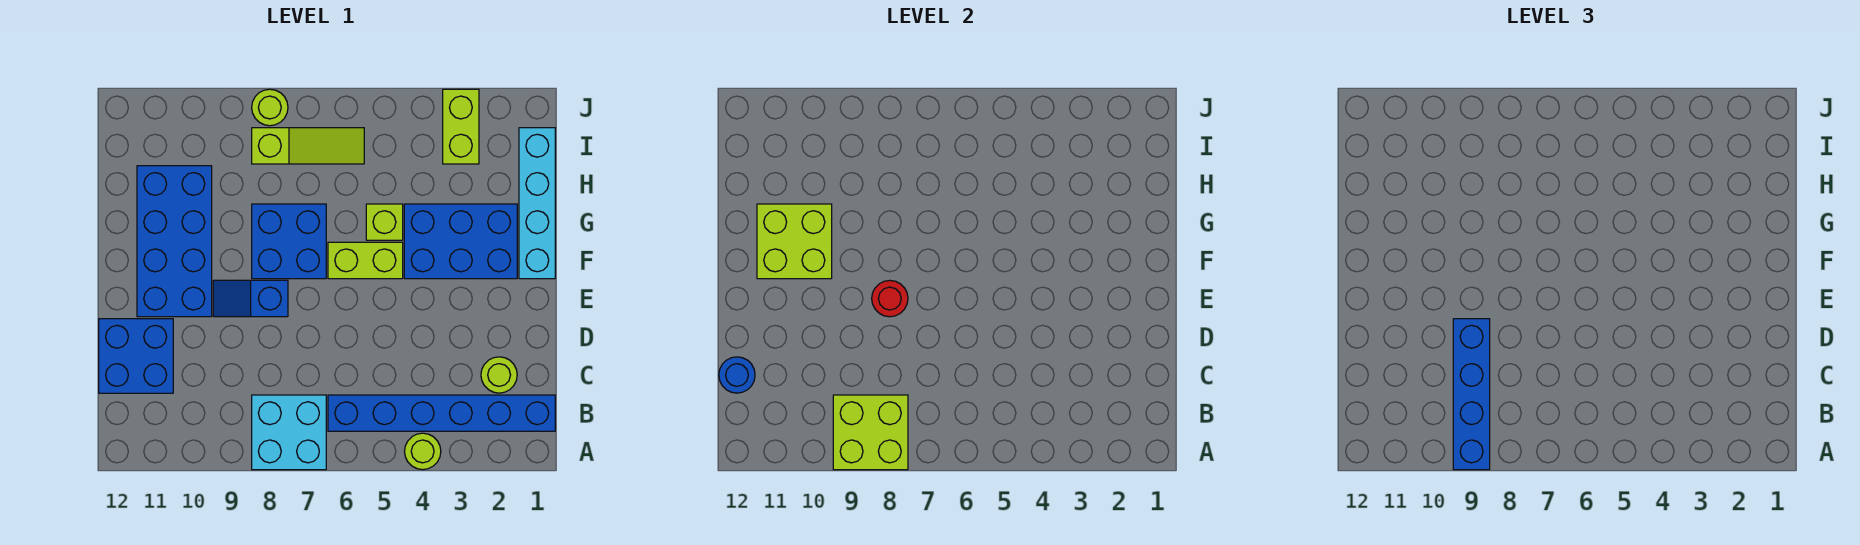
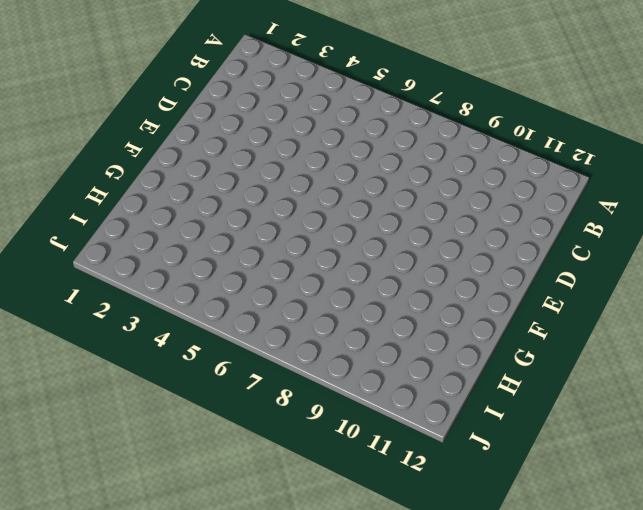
none -> lime round brick A4 level 1
none -> cyan brick A7:B8 level 1
none -> blue brick B1:B6 level 1

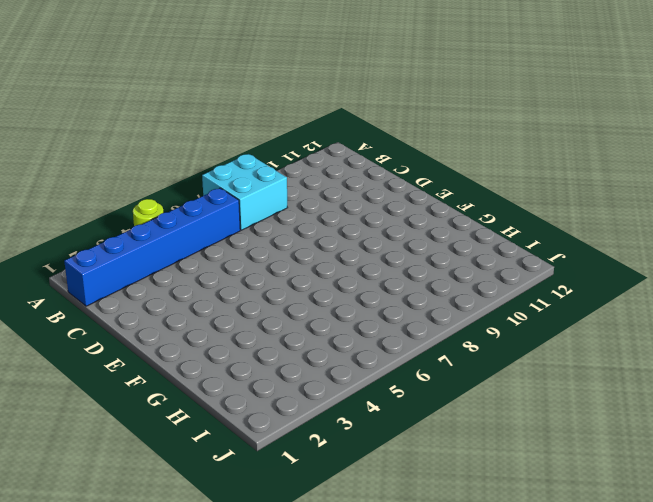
none -> lime round brick C2 level 1
none -> blue brick C11:D12 level 1
none -> blue slope E8:E9 level 1 top 8

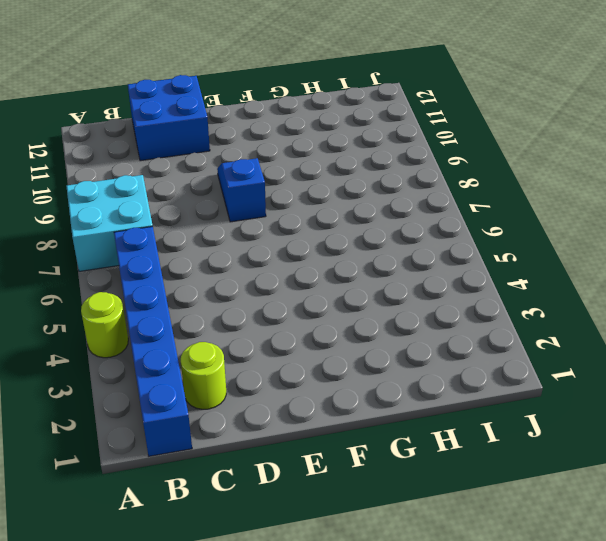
none -> blue brick E10:H11 level 1
none -> cyan brick F1:I1 level 1
none -> blue brick F2:G4 level 1

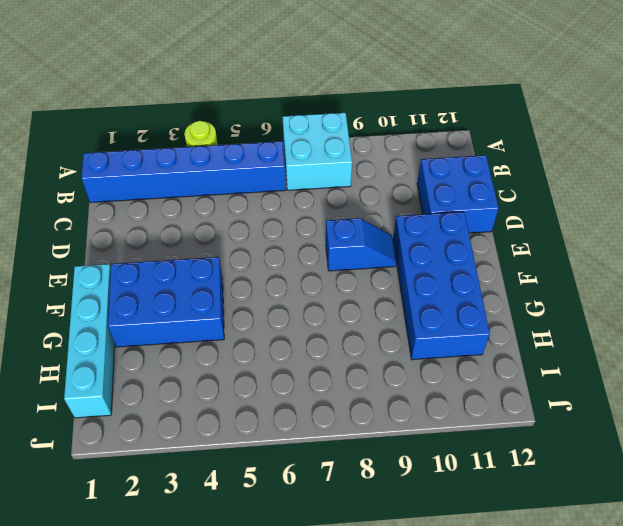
none -> lime round brick C2 level 1
none -> lime brick F5:F6 level 1
none -> blue brick F7:G8 level 1

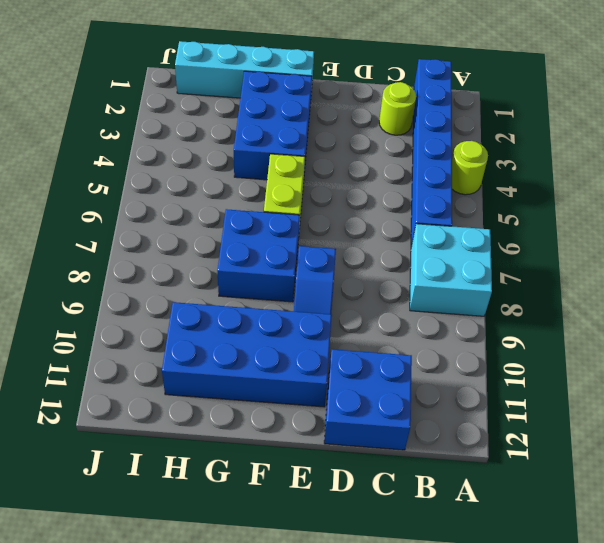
none -> lime brick G5 level 1
none -> lime brick I3:J3 level 1
none -> lime slope I6:I8 level 1 top 8

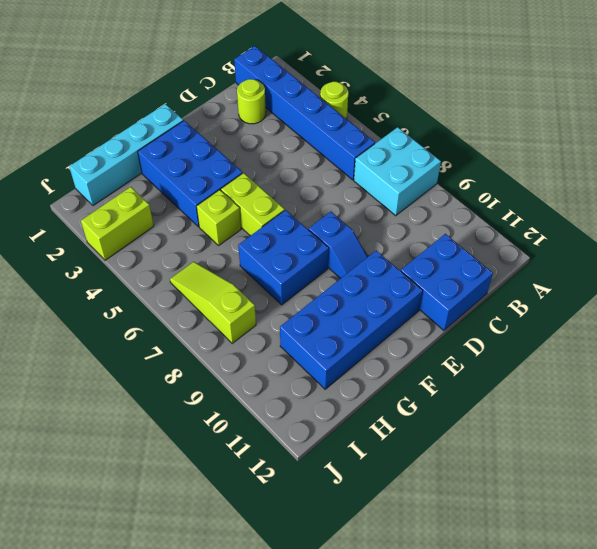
none -> lime round brick J8 level 1
none -> lime brick A8:B9 level 2
none -> blue round brick C12 level 2

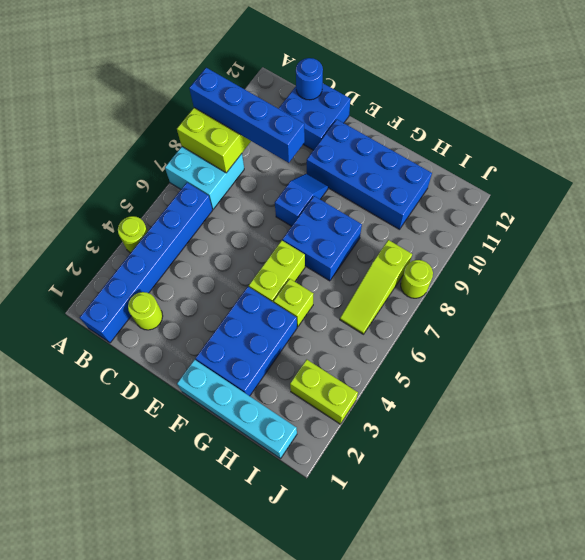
none -> red round brick E8 level 2
none -> lime brick F10:G11 level 2

